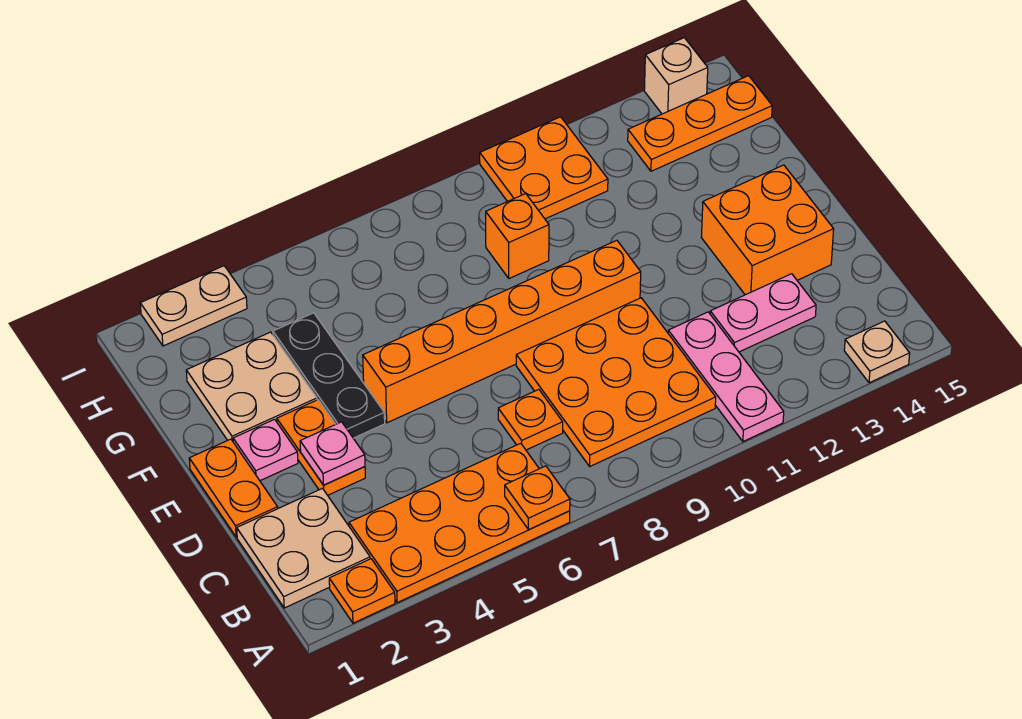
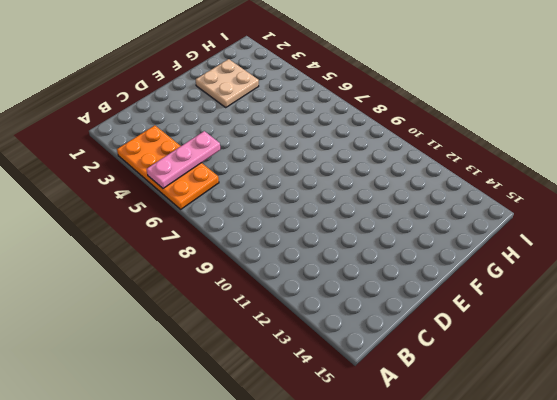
pink plate A5:C5 level 2 -> pink plate A11:C11 level 1
none -> orange plate A2 level 1
none -> tan plate A14 level 1
none -> tan plate B1:C2 level 1

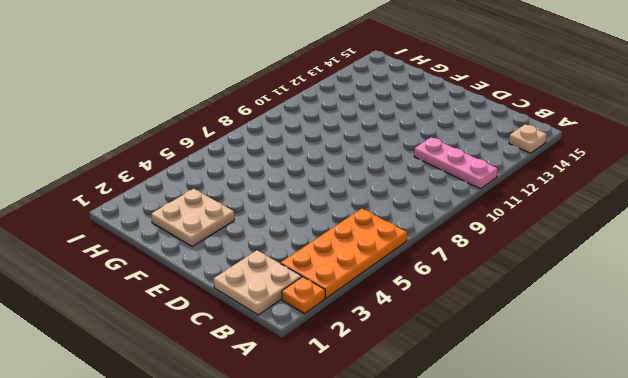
none -> orange plate B8:D10 level 1
none -> orange plate C7 level 1
none -> pink plate C12:C13 level 1

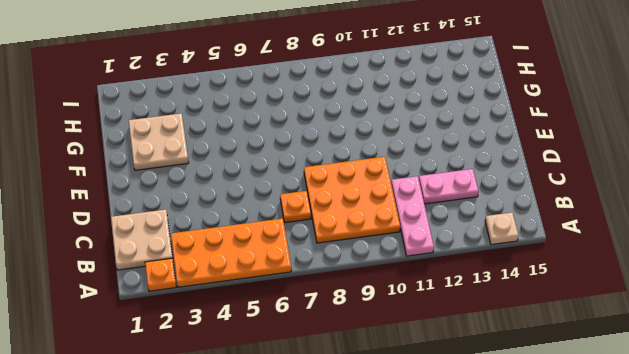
none -> orange plate D1:E1 level 1
none -> orange plate D3:E3 level 1
none -> orange brick D13:E14 level 1

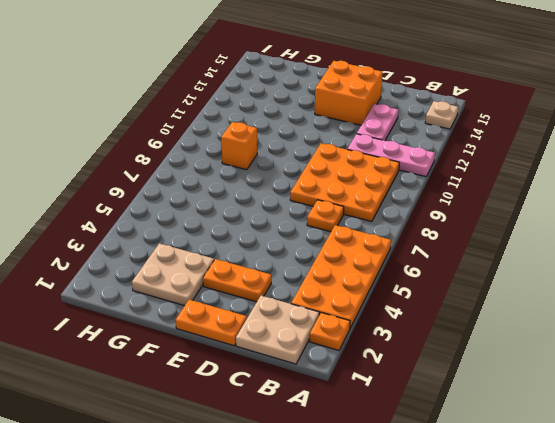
none -> pink plate E2 level 1
none -> black plate E4:G4 level 1
none -> orange brick E5:E10 level 1

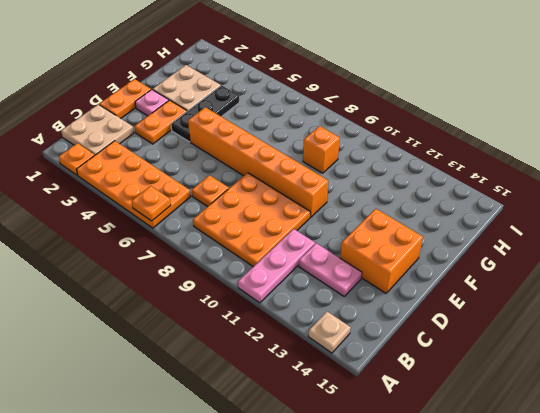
none -> orange plate H10:I11 level 1
none -> orange plate H13:H15 level 1
none -> tan plate I2:I3 level 1

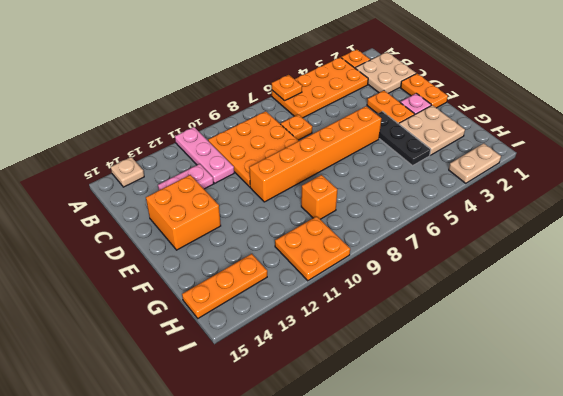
none -> tan brick I14 level 1
none -> pink plate D3 level 2

